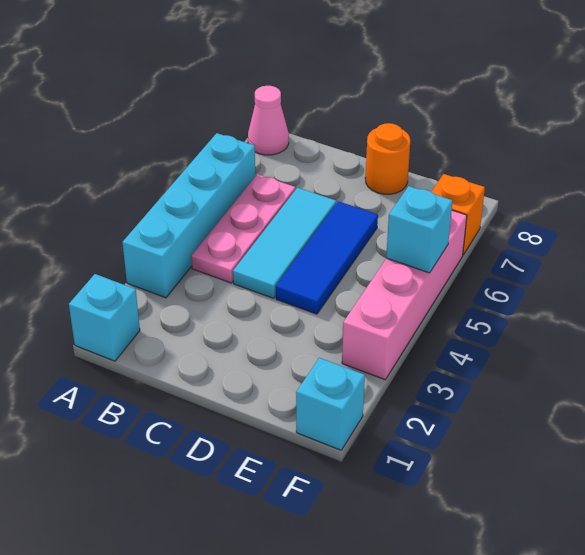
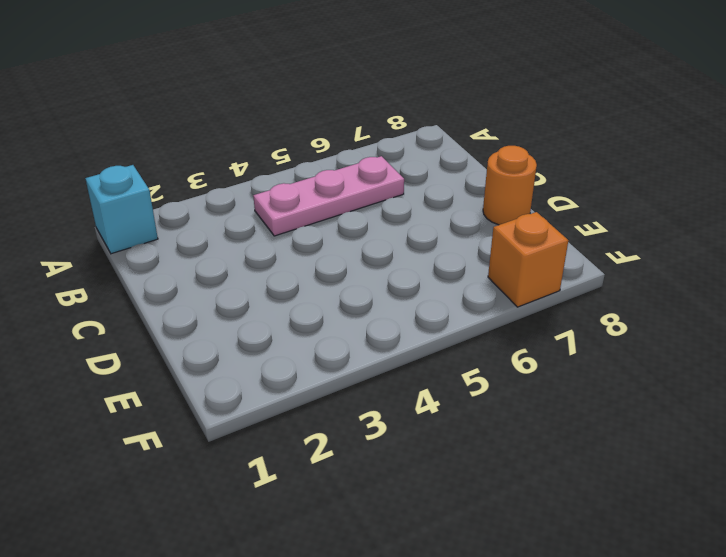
none -> cyan brick A3:A6 level 1
none -> pink cone A8 level 1

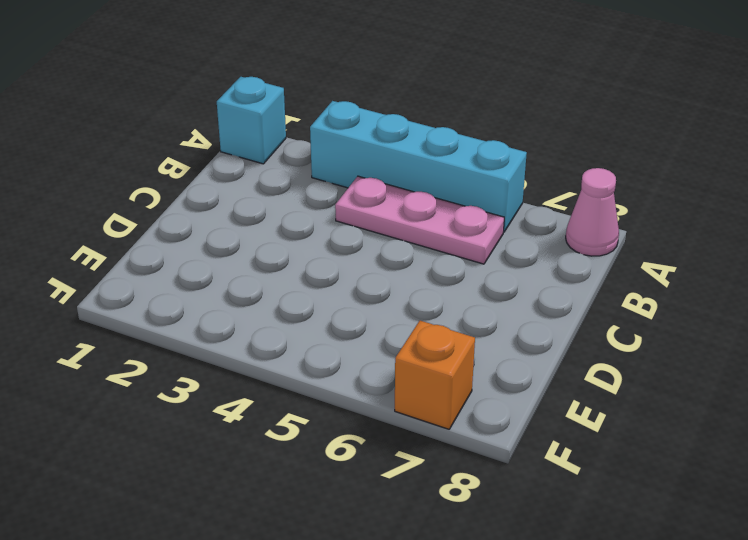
none -> cyan tile C4:C6 level 1
none -> blue tile D4:D6 level 1

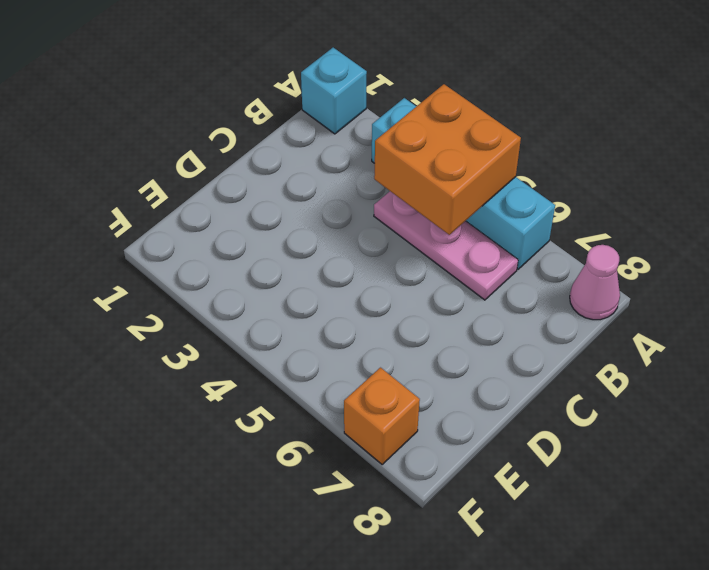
orange brick A4:B5 level 2 -> none
none -> cyan tile C4:C6 level 1
none -> blue tile D4:D6 level 1

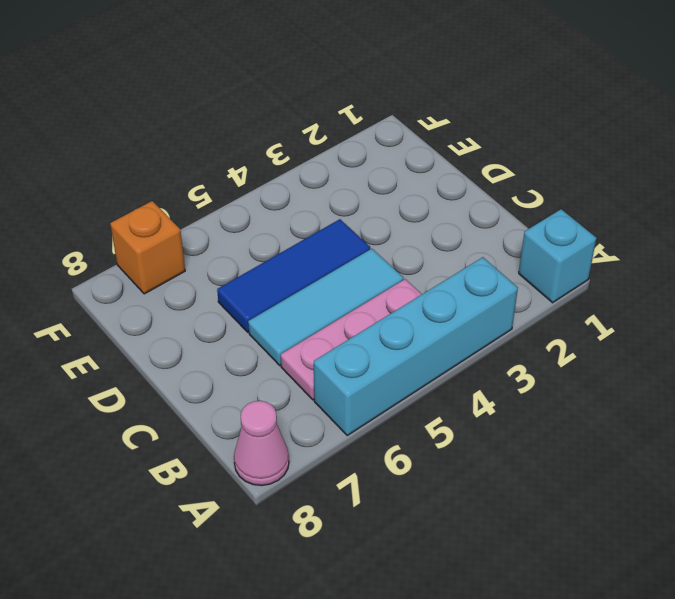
none -> orange round brick D8 level 1
none -> cyan brick F1 level 1

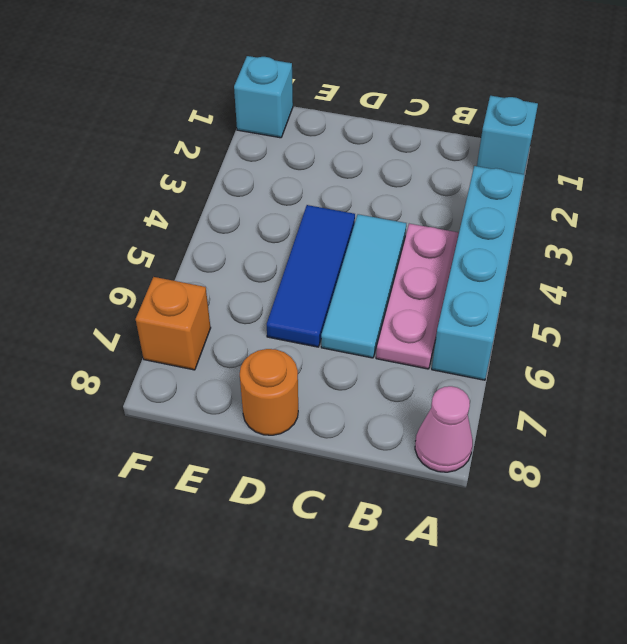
none -> pink brick F3:F6 level 1
none -> cyan brick F5 level 2

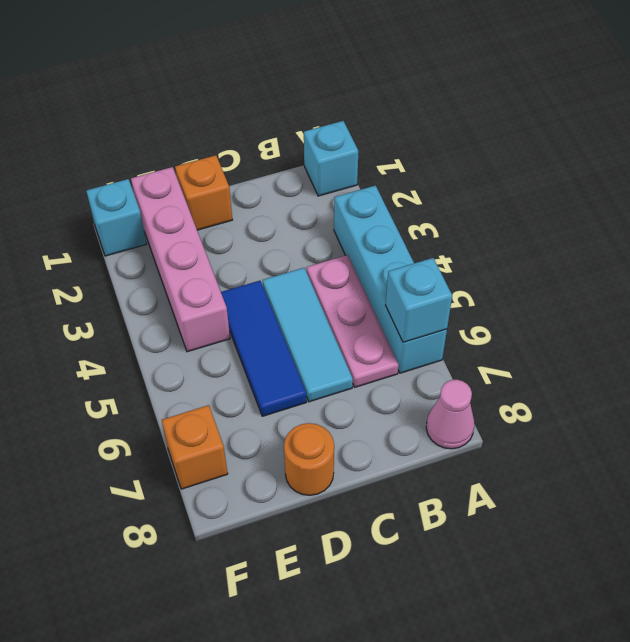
cyan brick A6 level 2 -> cyan brick F5 level 2
orange brick D1 level 1 -> none
pink brick E1:E4 level 1 -> pink brick F3:F6 level 1

